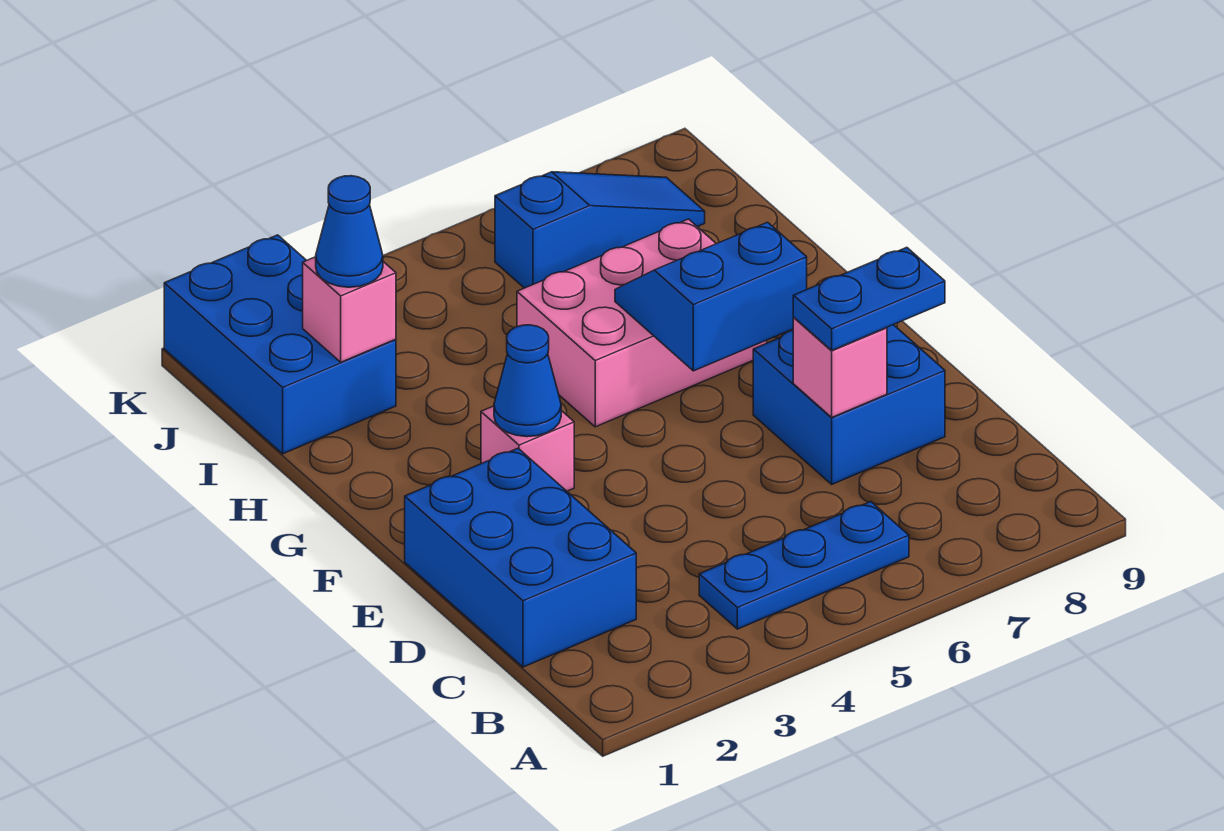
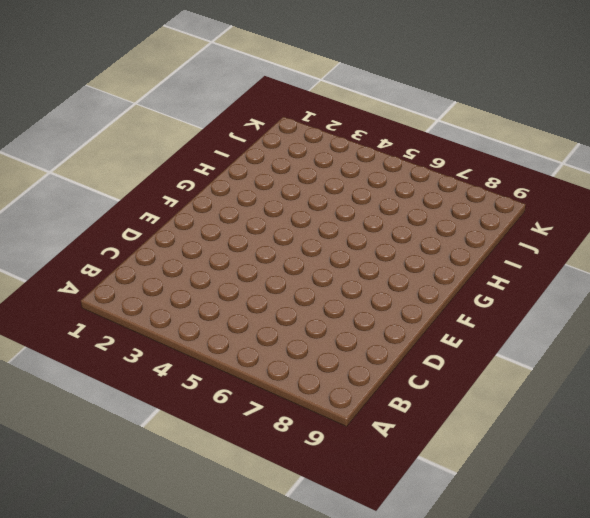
none -> blue plate B4:B6 level 1
none -> blue brick C1:E2 level 1
none -> blue brick D7:E8 level 1

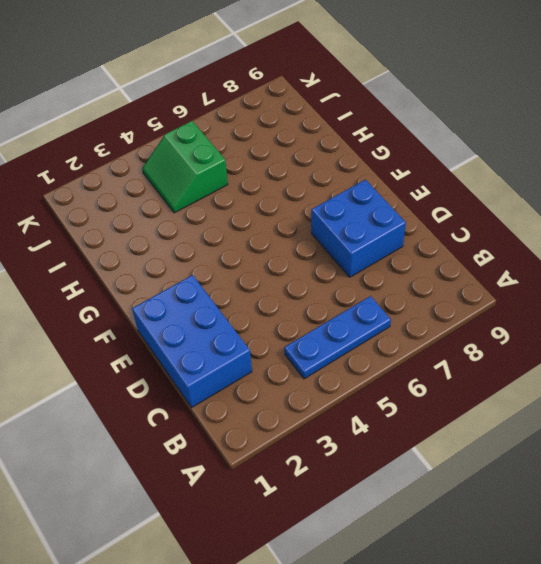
green slope I4:J5 level 1 top 5 -> none
none -> pink brick F3 level 1
none -> pink brick G5:H7 level 1
none -> blue brick I1:K2 level 1

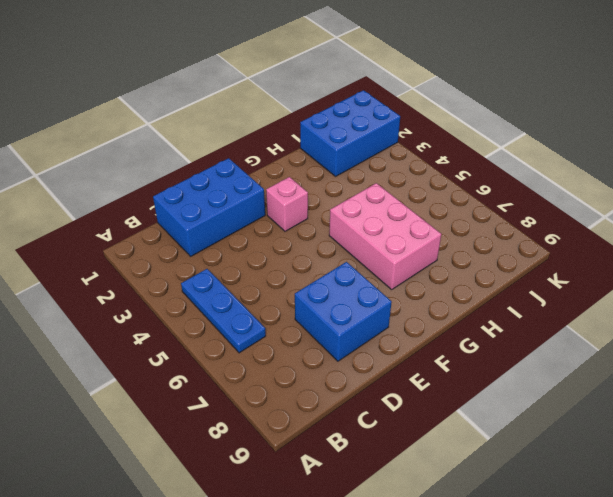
none -> blue slope J6:J8 level 1 top 6
none -> pink brick D7 level 2
none -> blue cone F3 level 2

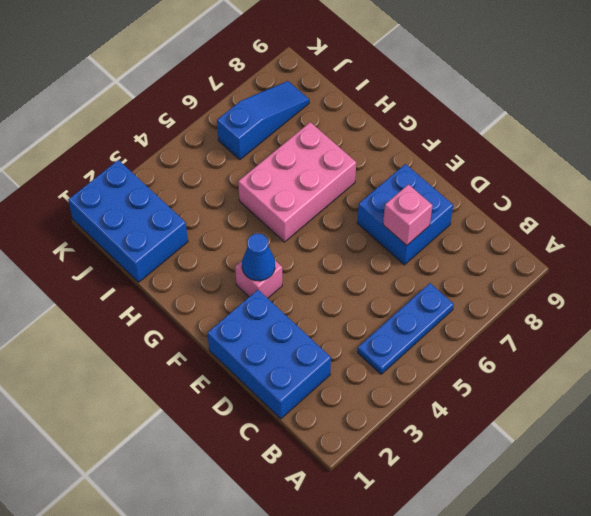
none -> blue slope F6:G7 level 2 top F
none -> pink brick I2 level 2
none -> blue plate D7:D8 level 3

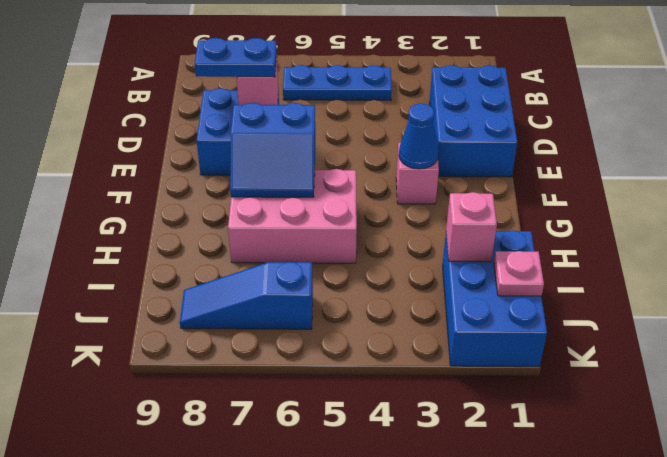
pink plate J1 level 2 -> none
none -> blue cone I2 level 3

